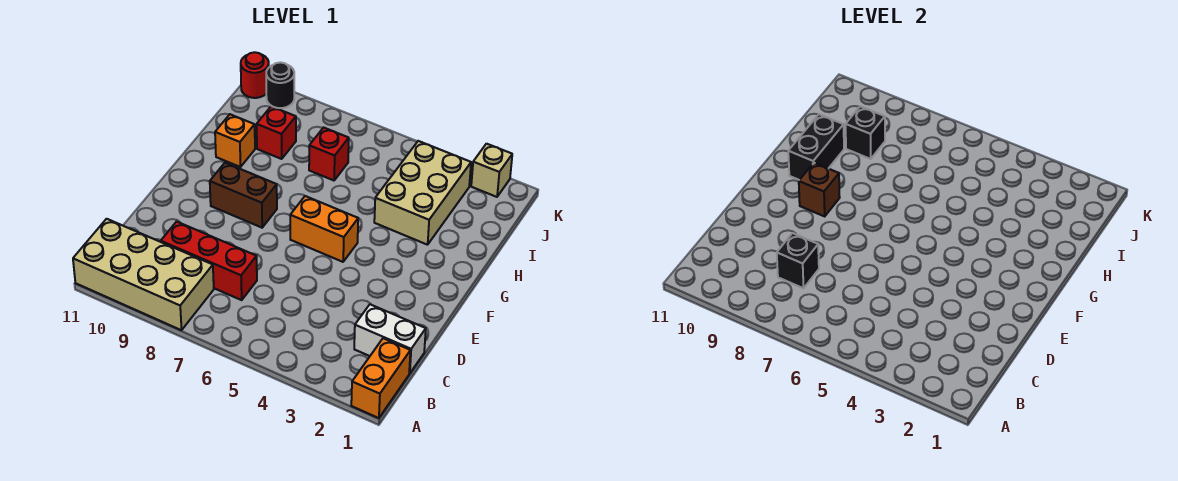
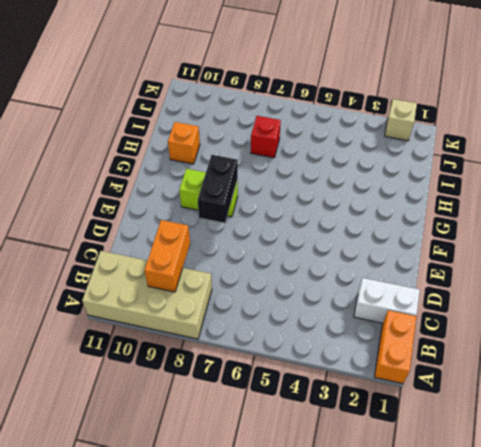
orange brick B9:C9 level 2 -> orange brick F5:F6 level 1
black brick E8:F8 level 2 -> black brick G10:H10 level 2
lime brick F8:F9 level 1 -> brown brick F8:F9 level 1
none -> red brick C7:C9 level 1
none -> tan brick H3:J4 level 1
none -> red brick I9 level 1

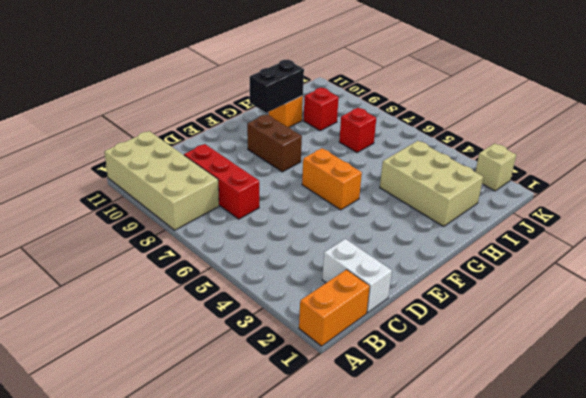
tan brick H2:I4 level 1 -> tan brick H3:J4 level 1
none -> black round brick K10 level 1
none -> red round brick K11 level 1
none -> black brick C8 level 2

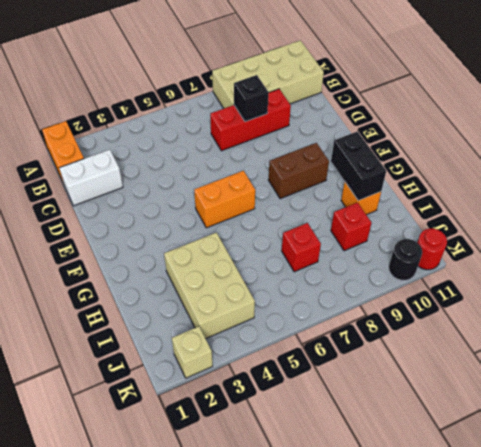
none -> brown brick F9 level 2
none -> black brick I9 level 2

